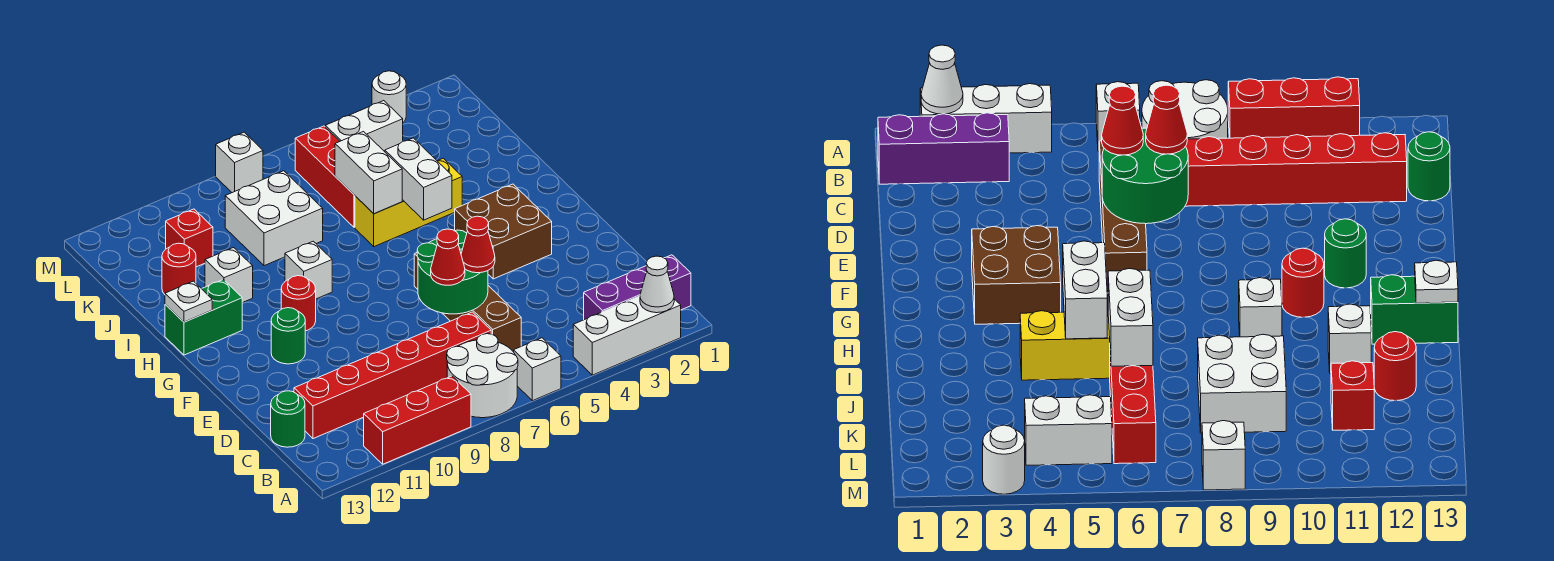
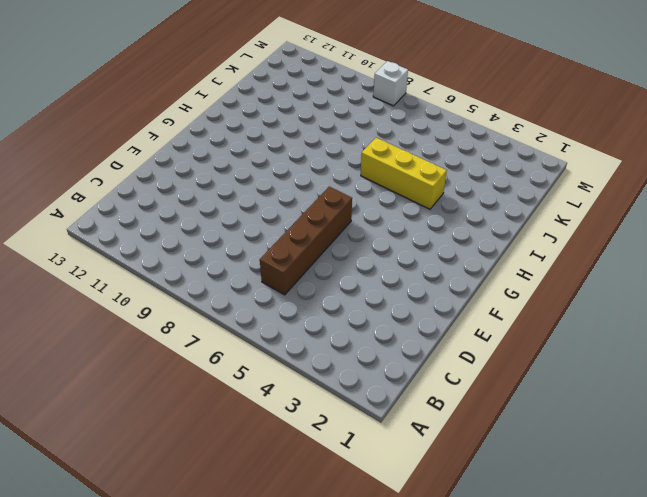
none -> white brick A2:A4 level 1
none -> white brick A6 level 1
none -> white round brick A7:B8 level 1

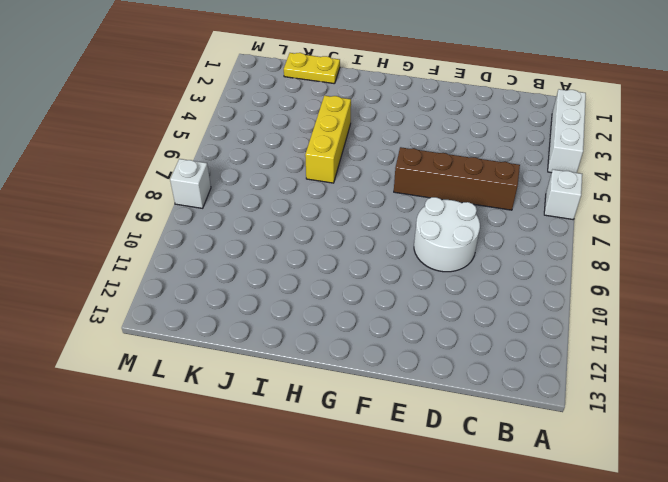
white round brick D8:E9 level 1 -> white round brick A7:B8 level 1
yellow plate J1:K1 level 1 -> none
none -> red brick A9:A11 level 1
none -> purple brick B1:B3 level 1
none -> red brick C7:C12 level 1

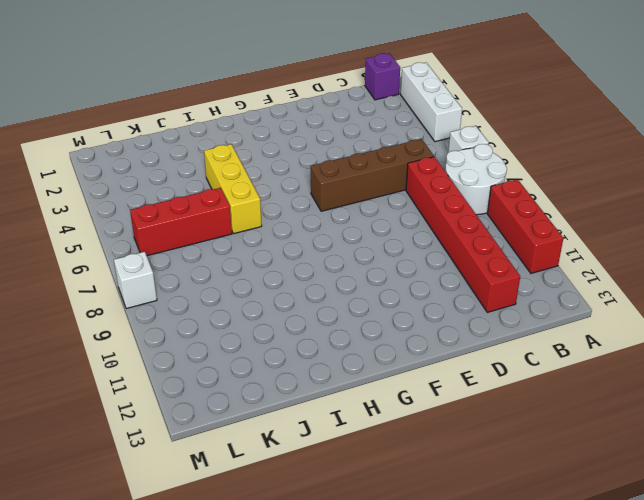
purple brick B1 level 1 -> purple brick B1:B3 level 1
none -> green round brick C13 level 1
none -> brown brick F3:G4 level 1
none -> green round brick F11 level 1

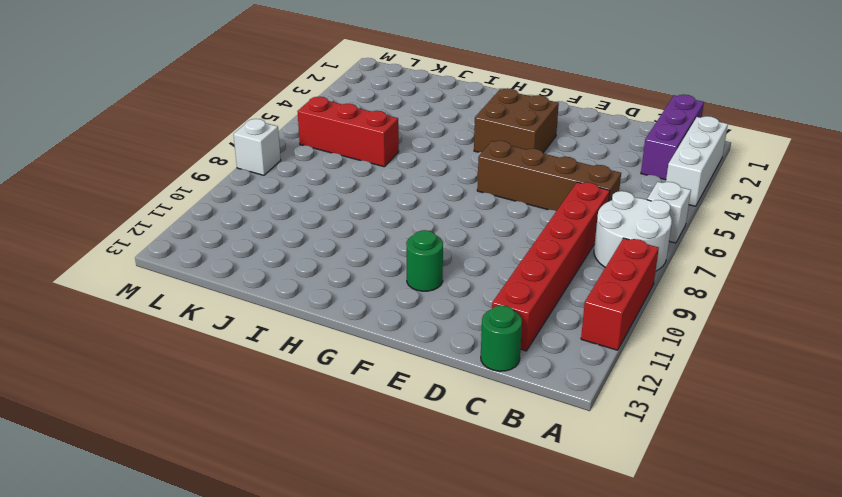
none -> red round brick G10 level 1
none -> white brick H9 level 1
none -> green brick H12:H13 level 1

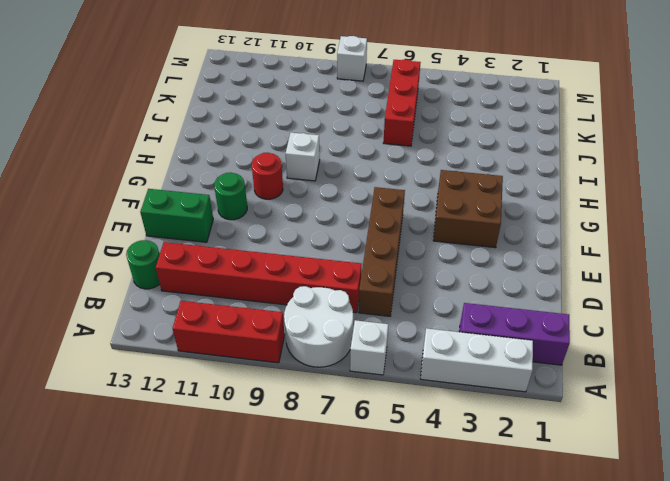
green brick E12:E13 level 1 -> green brick H12:H13 level 1
none -> yellow brick I4:I6 level 1
none -> white brick I11 level 1
none -> white brick J8:K9 level 1

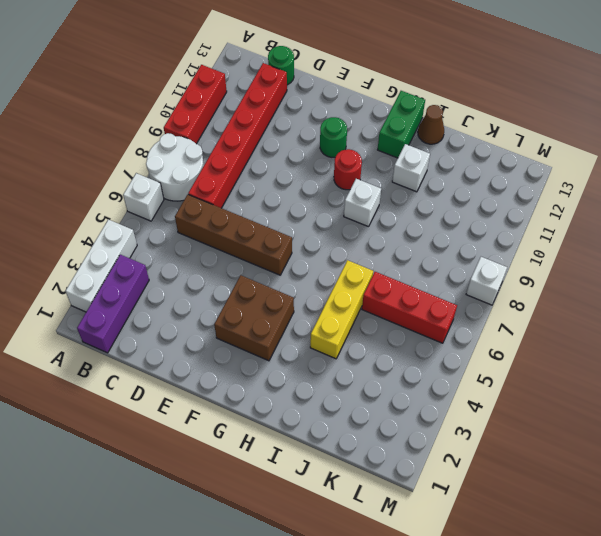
brown cone I13 level 1 -> none
none -> white brick J8:K9 level 1
none -> red round brick J12 level 1
none -> red brick K11 level 1

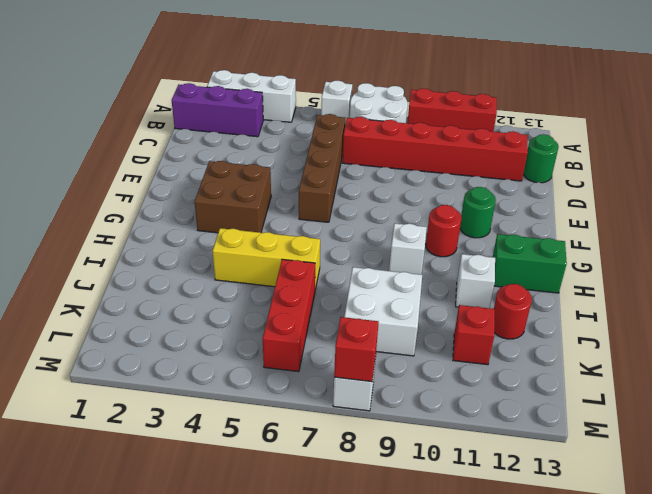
red brick M8 level 2 -> none
none -> white brick L4:L5 level 1
none -> white round brick M3 level 1
none -> white cone A2 level 2

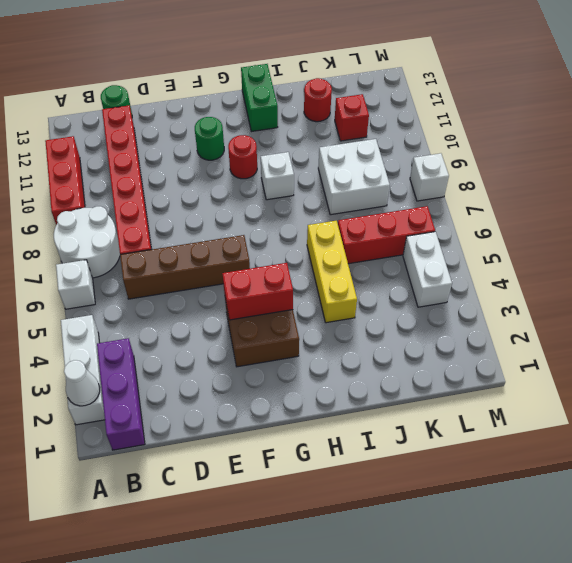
red brick F4:G4 level 2 -> none
none -> white brick I11 level 1
none -> white round brick M3 level 1
none -> green round brick D6:E7 level 2

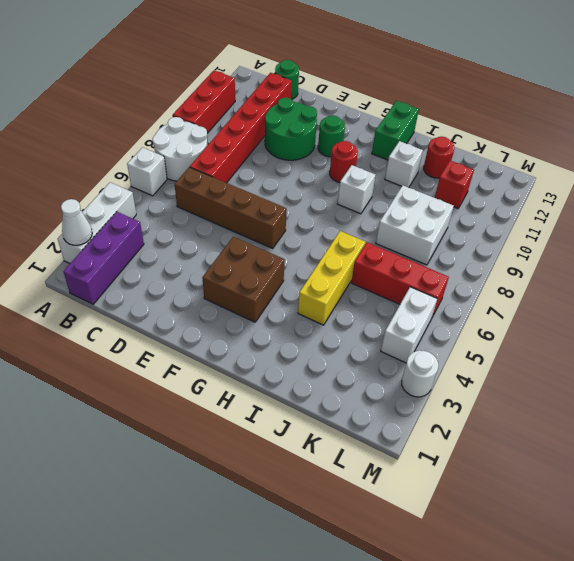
green round brick D10:E11 level 1 -> green round brick D6:E7 level 2
none -> white brick M8 level 1
none -> white brick H5:I5 level 2
none -> white plate H13 level 2

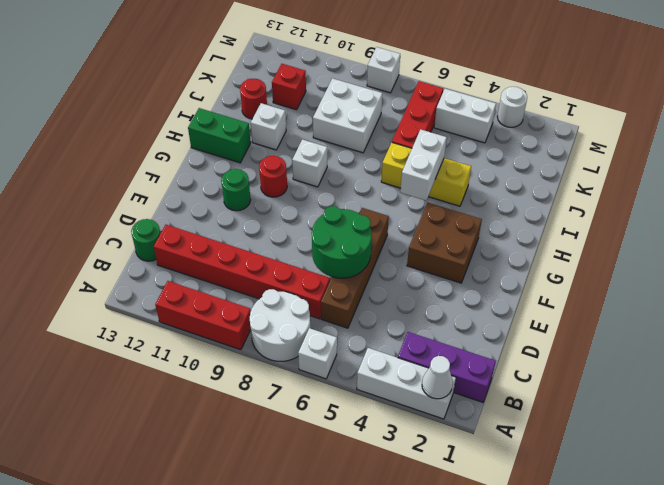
none -> white plate H13 level 2
none -> white brick I6:J6 level 2
none -> red cone D6 level 3

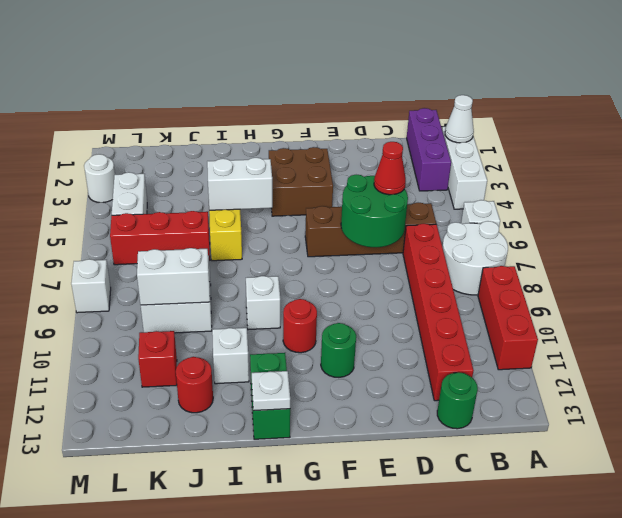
white brick J9:K9 level 2 -> white brick I6:J6 level 2
none -> red cone D7 level 3

